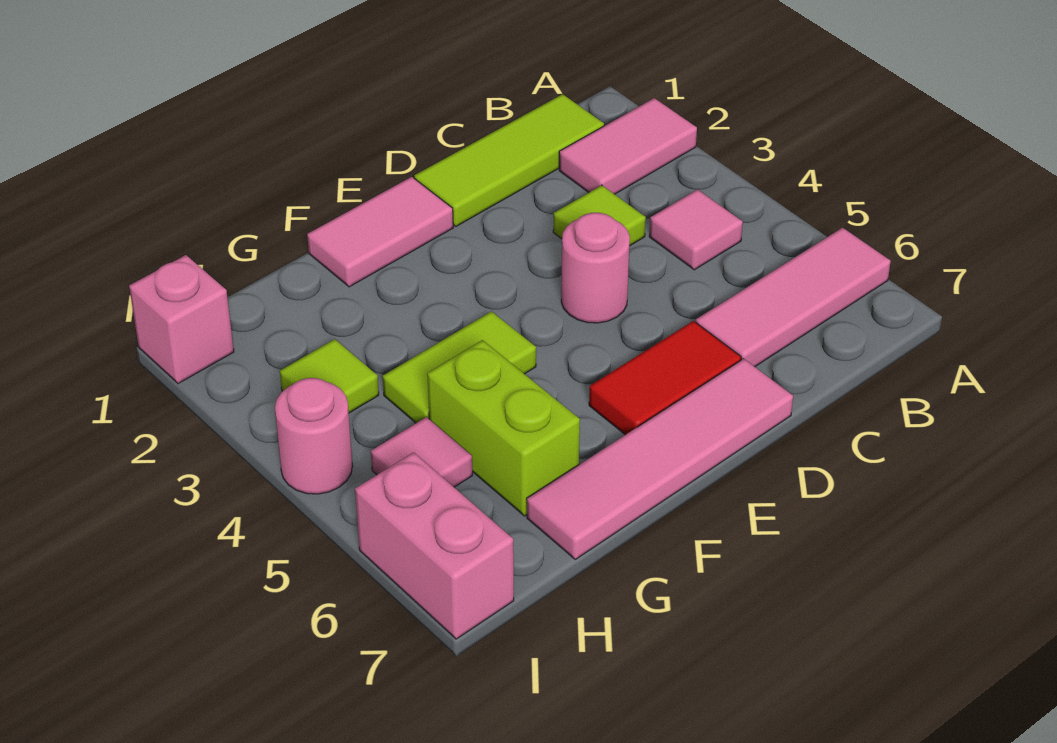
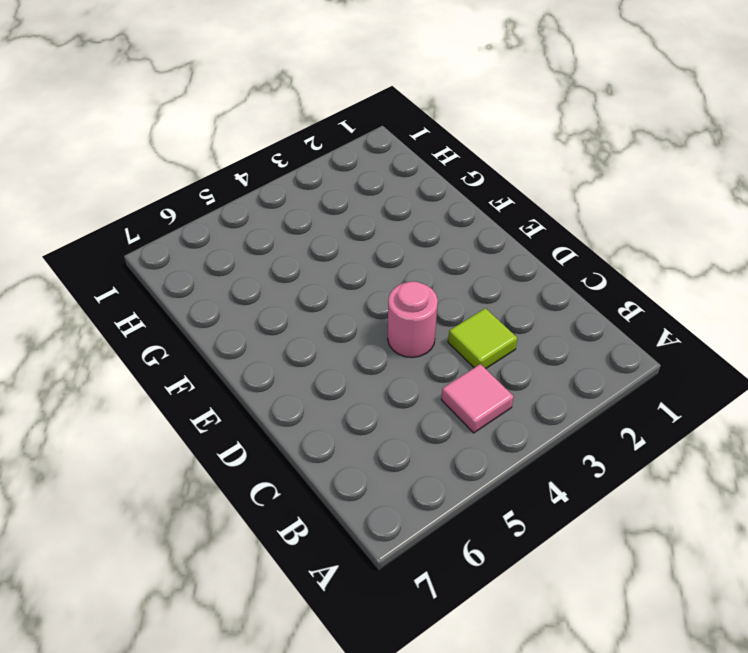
none -> pink tile A2:B2 level 1
none -> pink tile A6:C6 level 1
none -> lime tile B1:D1 level 1

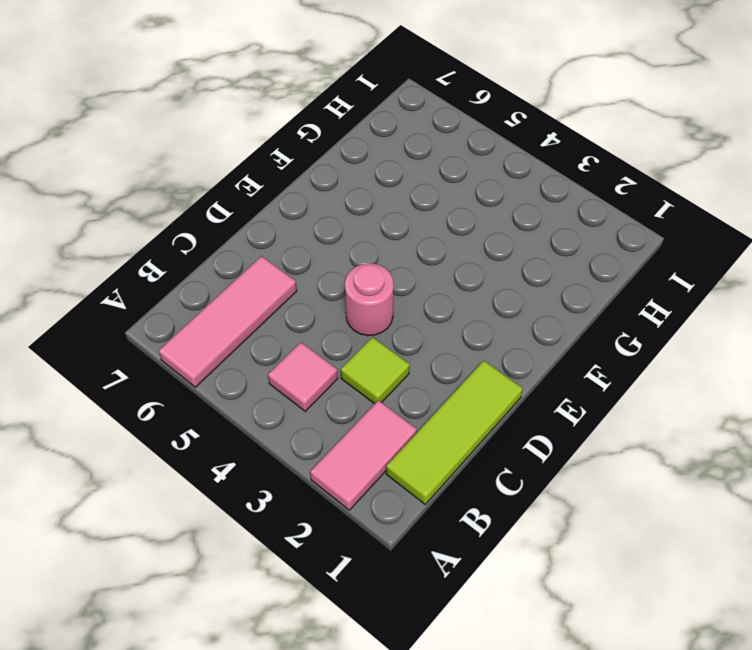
none -> red tile D6:E6 level 1
none -> pink tile D7:G7 level 1
none -> pink tile E1:F1 level 1

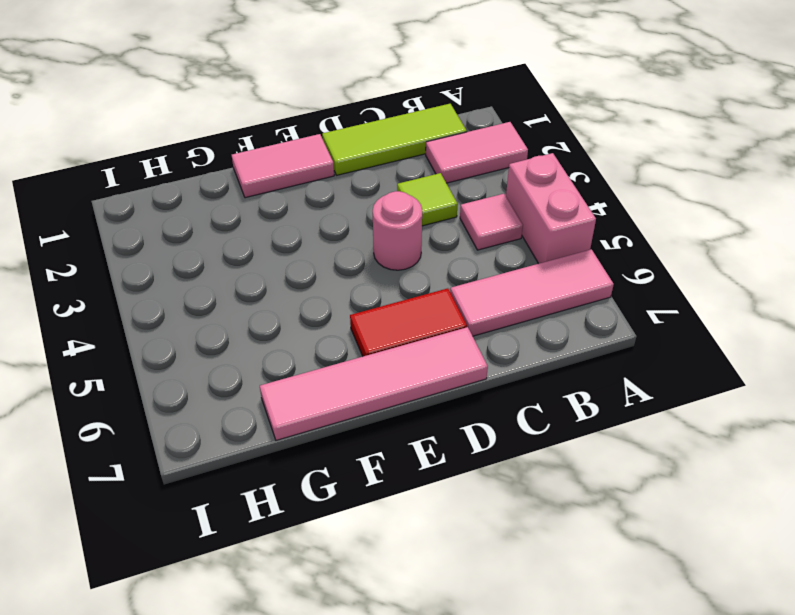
pink brick A4:A5 level 1 -> pink brick I6:I7 level 1
none -> lime tile F4:G4 level 1
none -> lime brick G5:G6 level 1
none -> lime tile H3 level 1

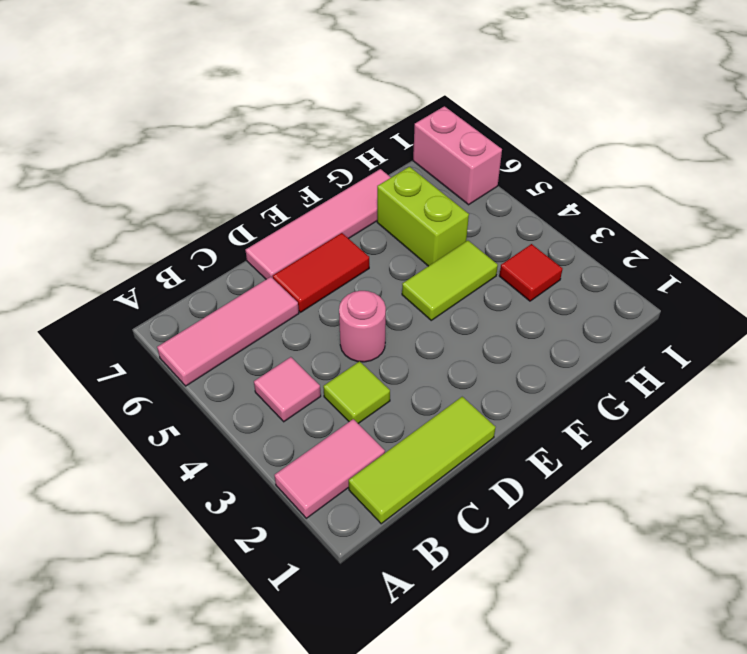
red tile H3 level 1 -> lime tile H3 level 1
none -> pink tile E1:F1 level 1
none -> pink tile H5 level 1
none -> pink brick I1 level 1

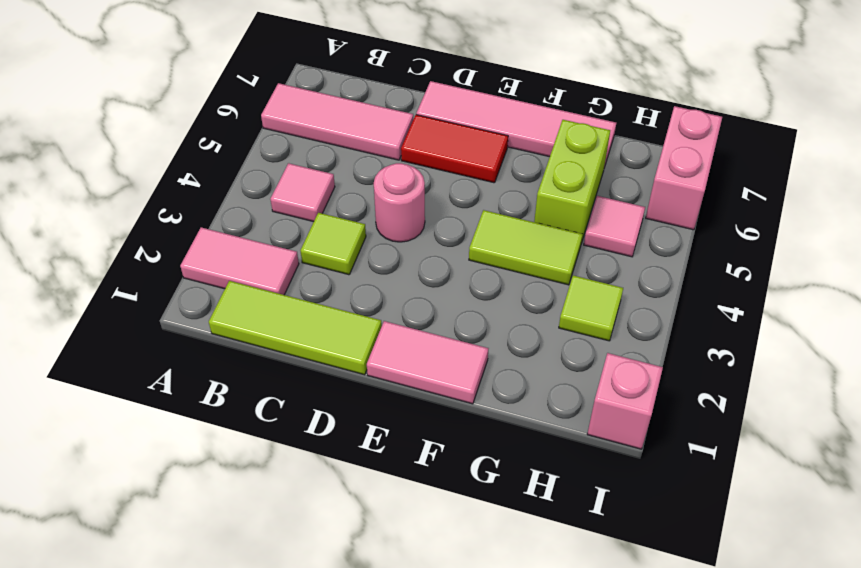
none -> pink round brick I4 level 1

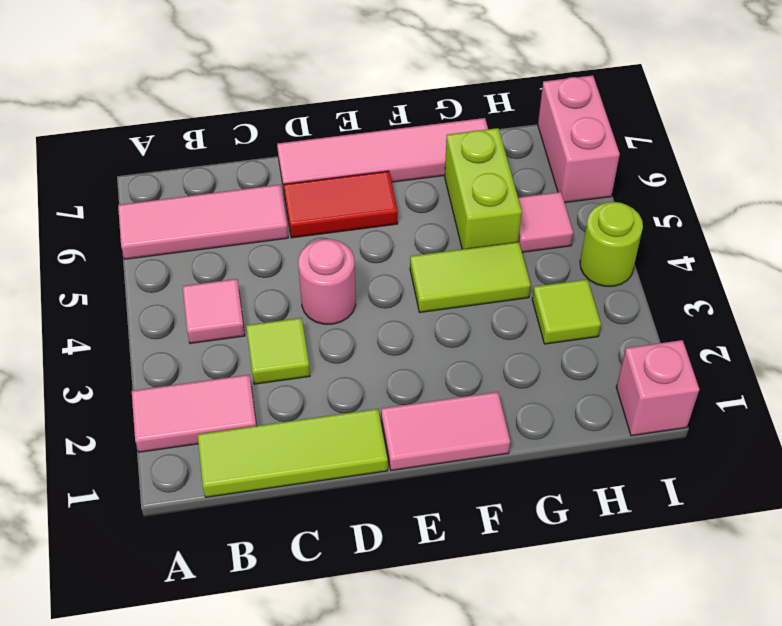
lime round brick I4 level 1 -> pink round brick I4 level 1

